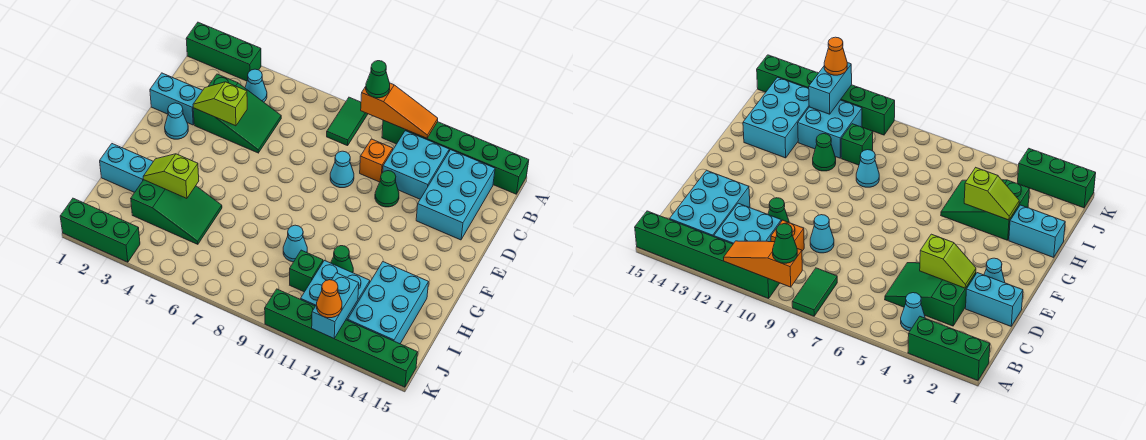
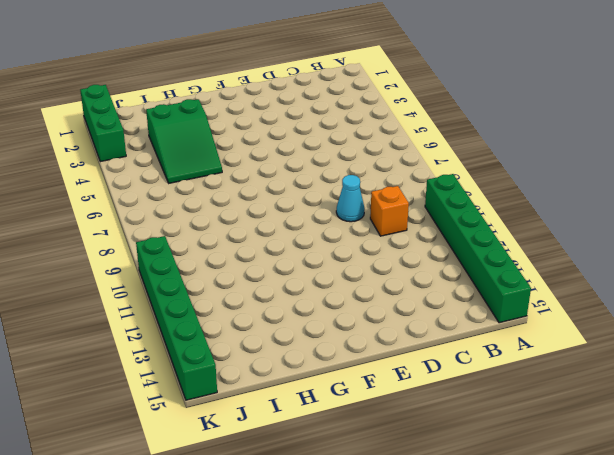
none -> green brick A1:A3 level 1
none -> green tile A8:B8 level 1
none -> cyan cone B4 level 1

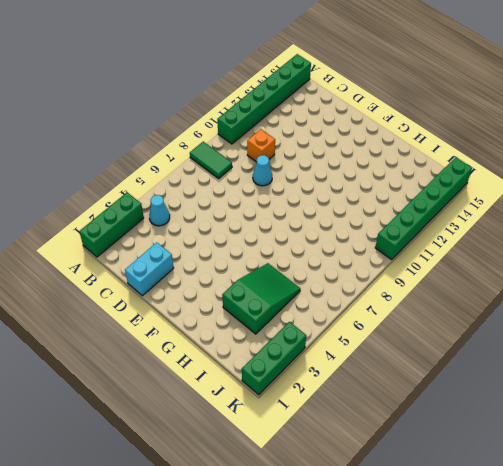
none -> cyan brick B11:C12 level 1
none -> cyan brick B13:D14 level 1
none -> green slope C3:D5 level 1 top 3

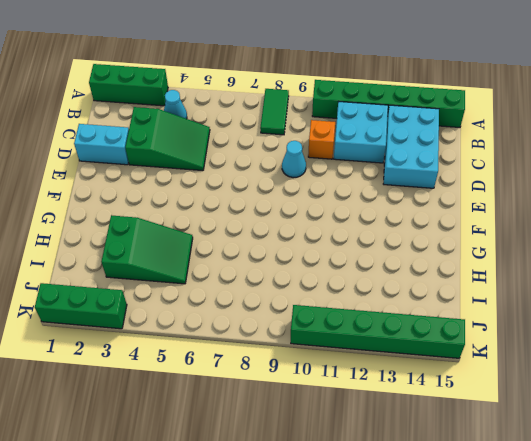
none -> green cone D11 level 1
none -> cyan cone E2 level 1
none -> cyan brick H1:H2 level 1

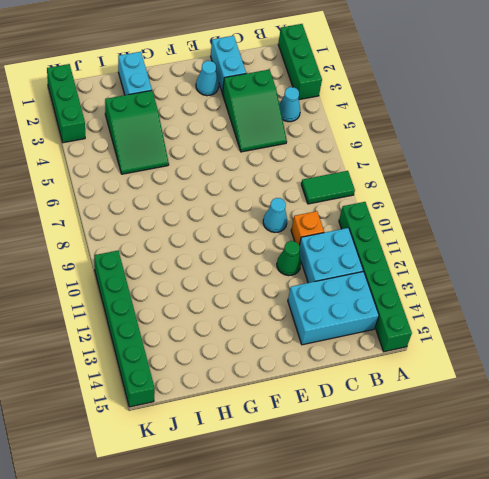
none -> cyan cone H9 level 1
none -> green cone H11 level 1
none -> cyan brick H13:J14 level 1

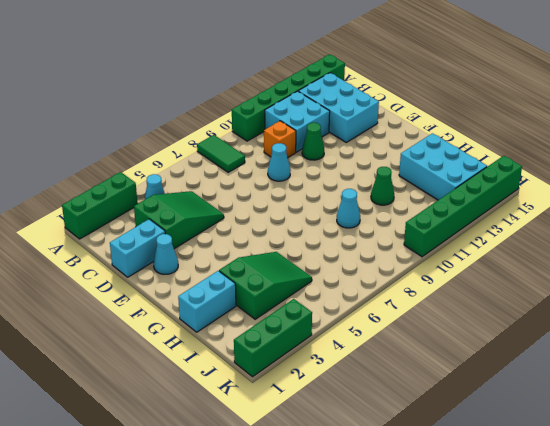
none -> green brick I10 level 1
none -> cyan brick I11:J12 level 1
none -> orange slope A9:A11 level 2 top 9

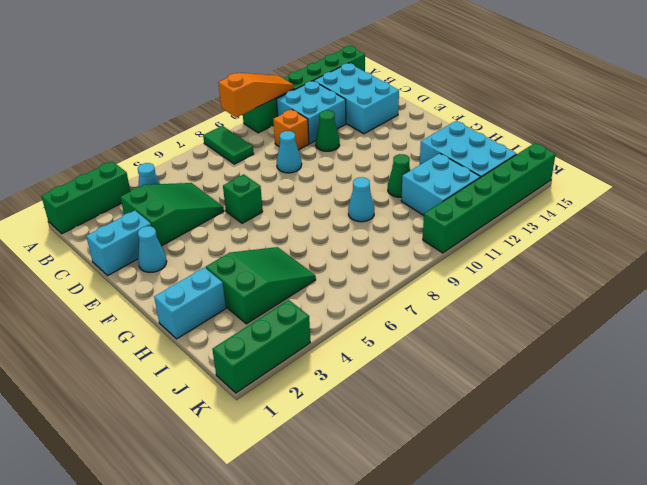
green brick E6 level 1 -> green brick I10 level 1
none -> lime slope D3:D4 level 2 top 4
none -> lime slope H3:H4 level 2 top 4
none -> cyan brick J12:K12 level 2

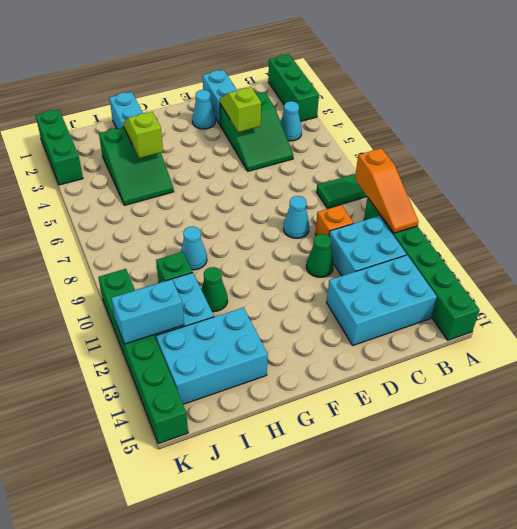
none -> green cone A9 level 3
none -> orange cone K12 level 3

